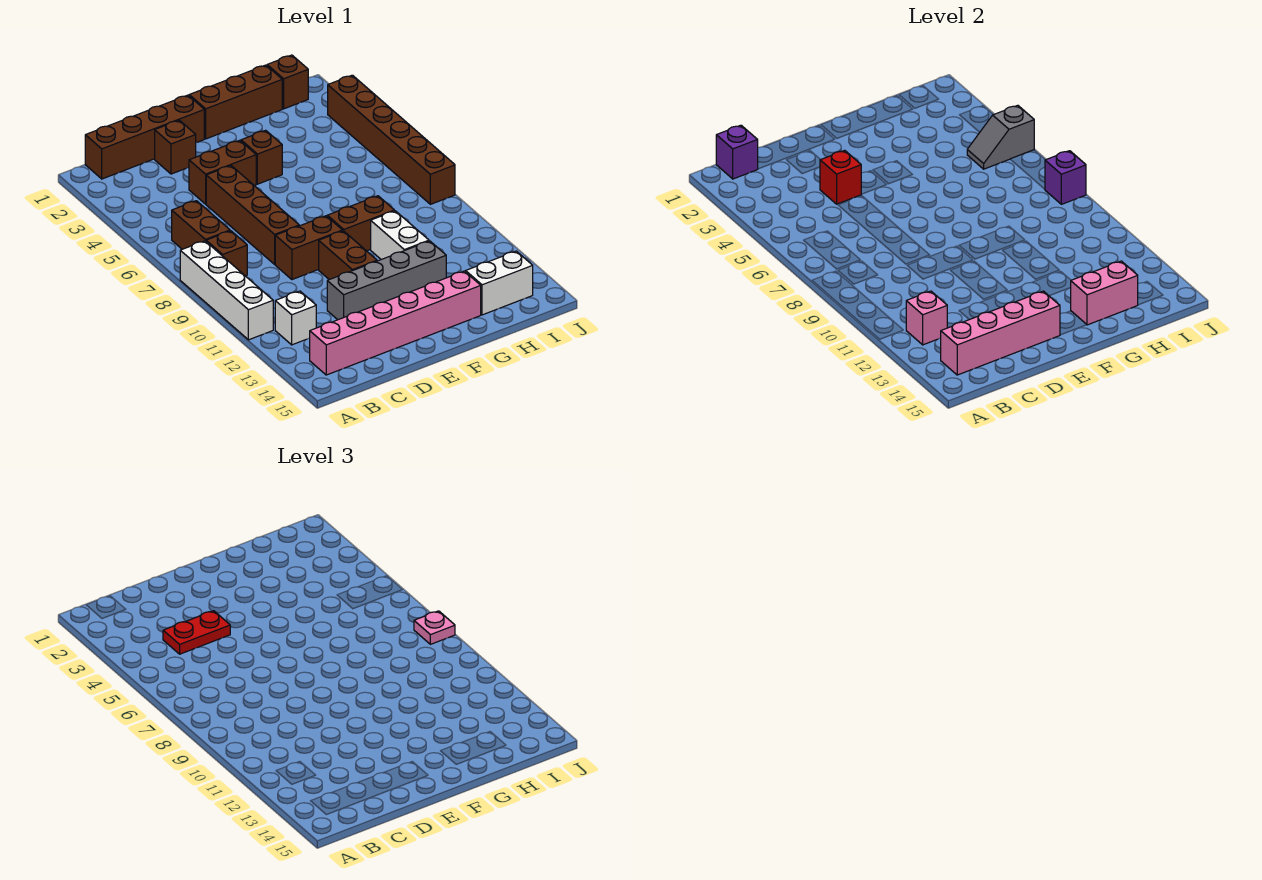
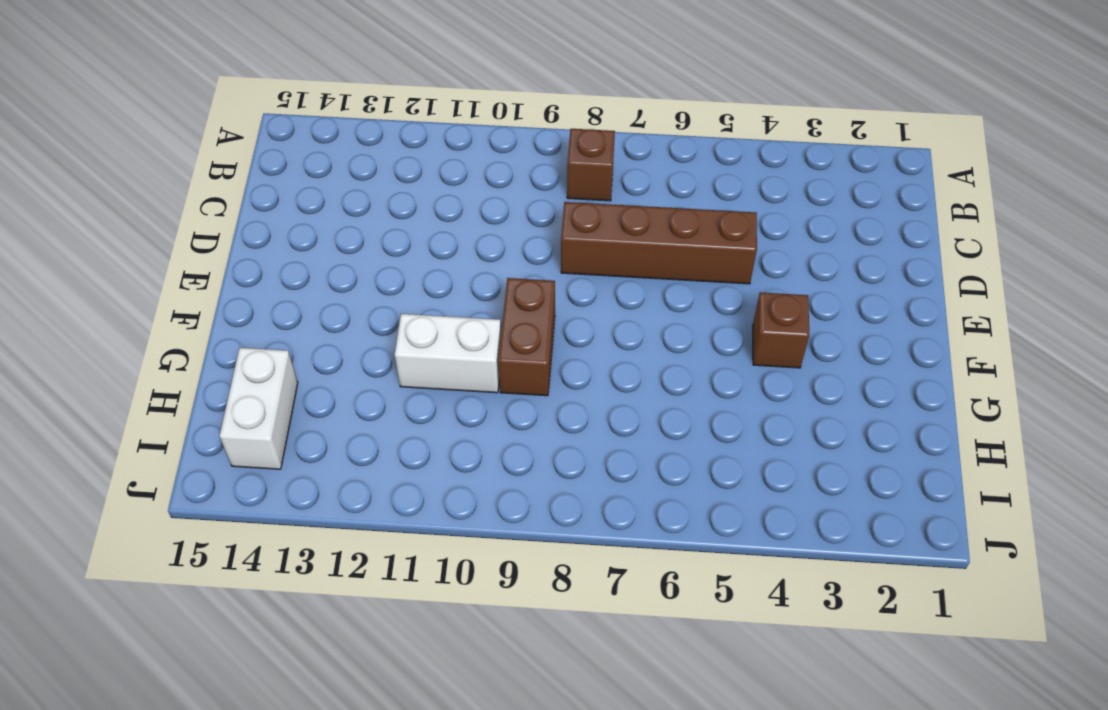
none -> white brick A8:A11 level 1
none -> brown brick B1:E1 level 1
none -> brown brick B6:B7 level 1

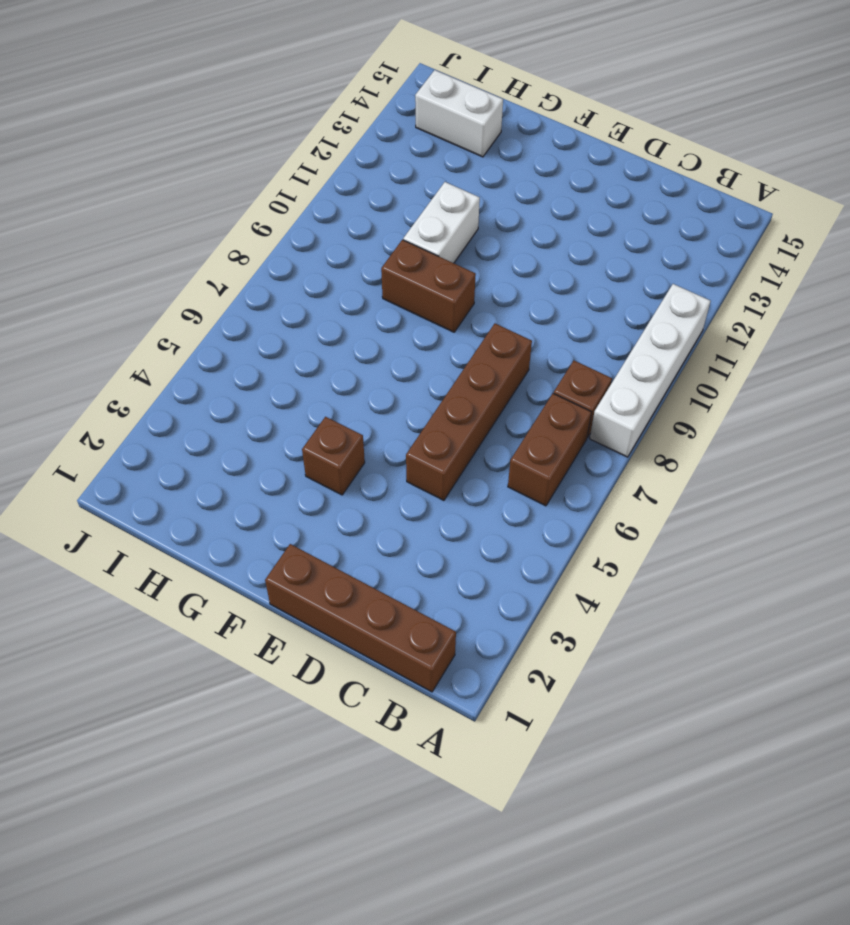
none -> white brick B12 level 1
none -> pink brick B14:G14 level 1
none -> brown brick D2 level 1

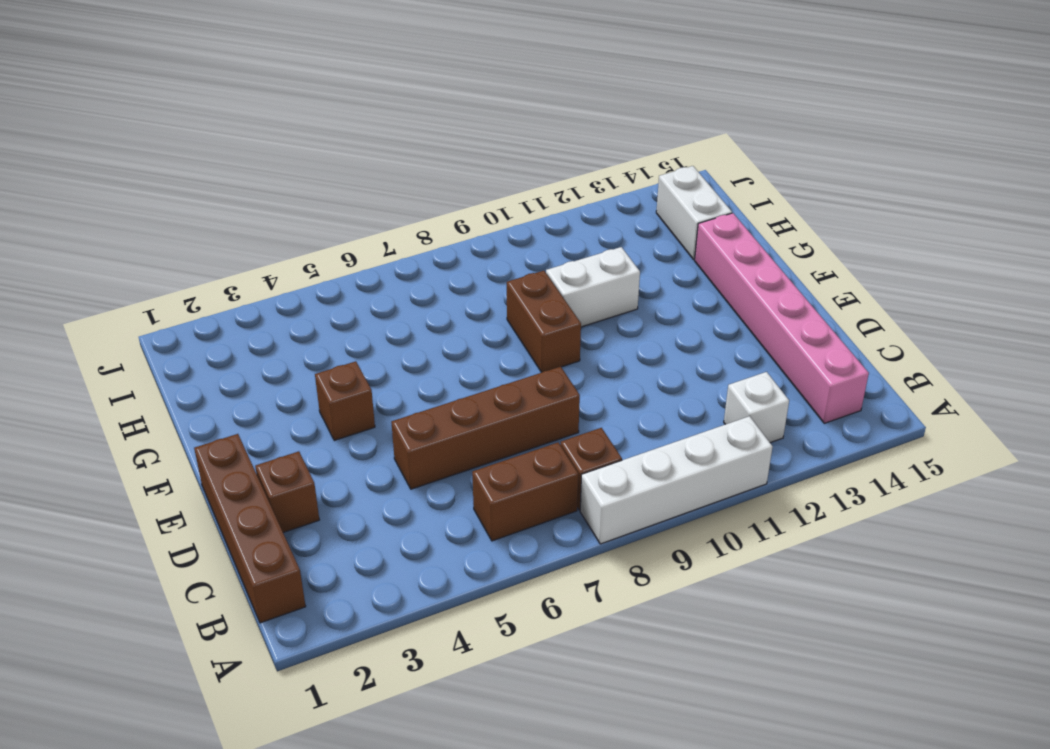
none -> brown brick D4:E4 level 1
none -> brown brick D9:E9 level 1
none -> grey brick D12:G12 level 1

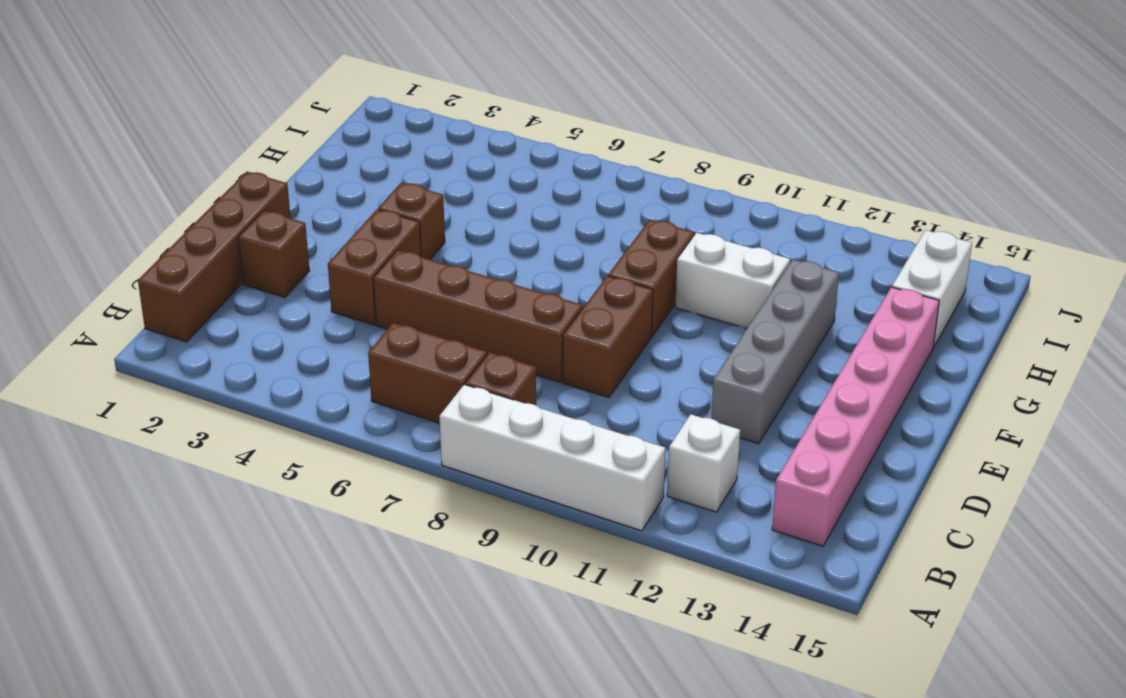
none -> brown brick E10:E11 level 1
none -> brown brick F1:H1 level 1
none -> brown brick I1 level 1

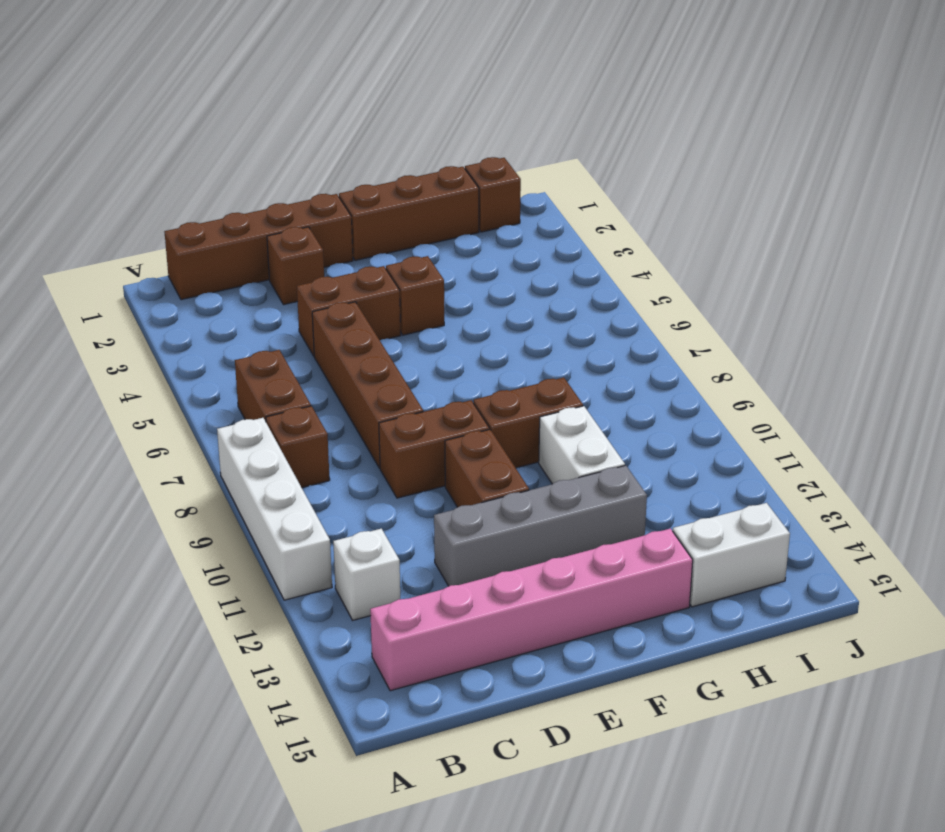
none -> brown brick J3:J8 level 1
none -> purple brick B1 level 2
none -> pink brick B12 level 2

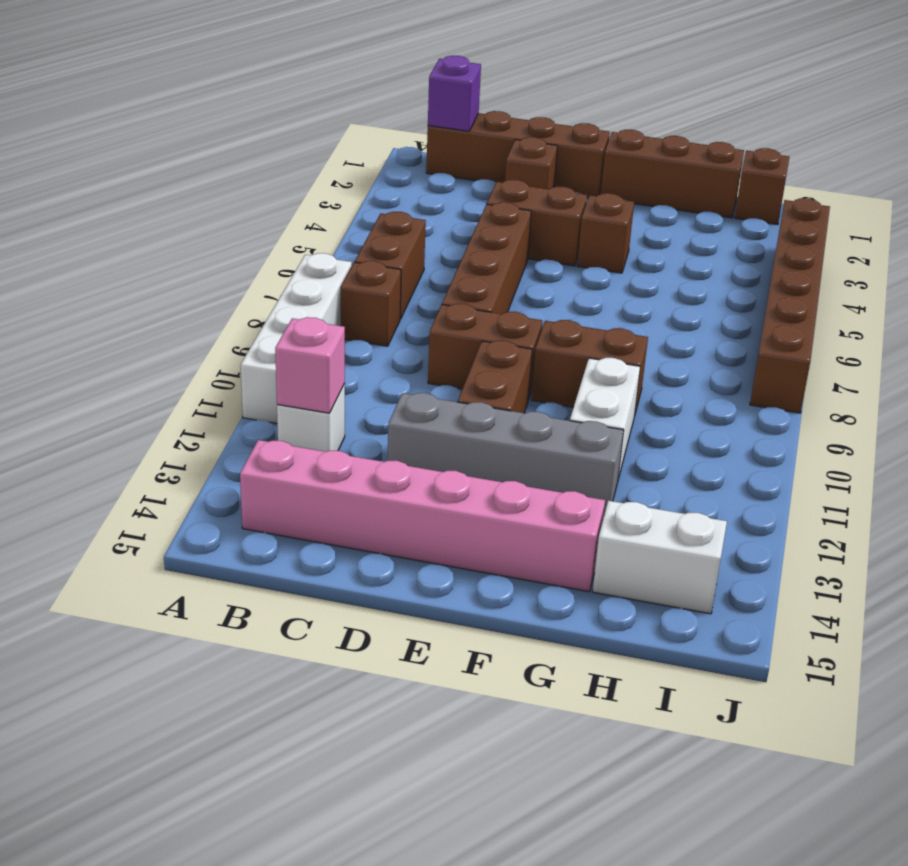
none -> pink brick B14:E14 level 2
none -> red brick D4 level 2
none -> pink brick G14:H14 level 2

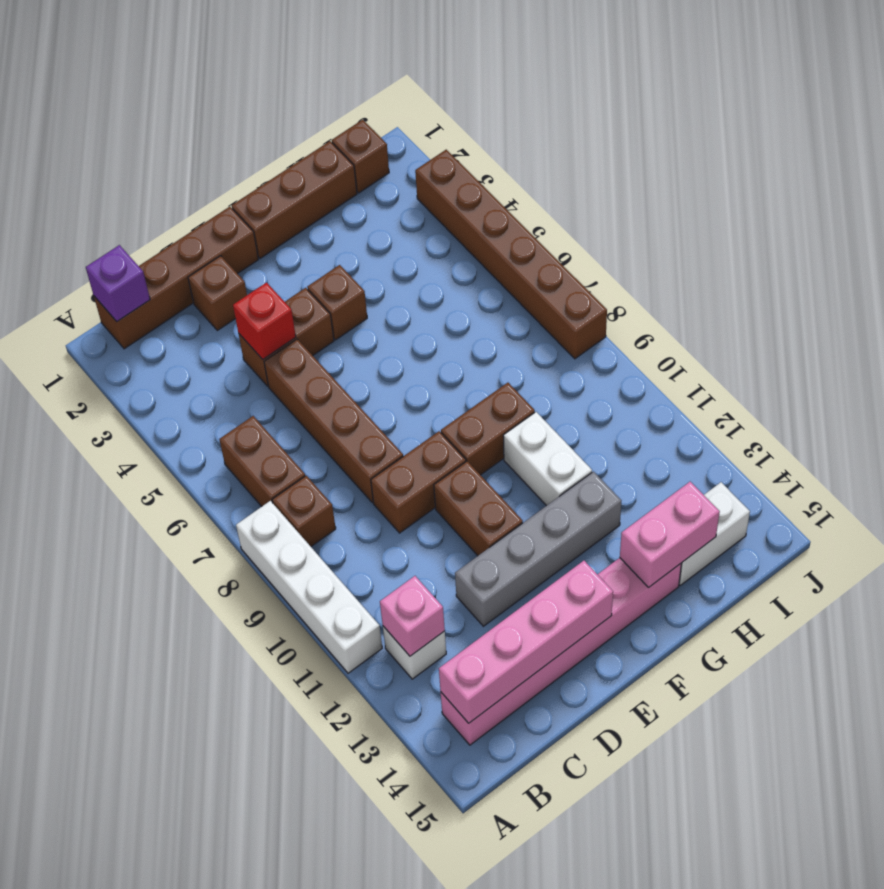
none -> grey slope I5:J5 level 2 top J
none -> purple brick J8 level 2
none -> red plate C4:D4 level 3

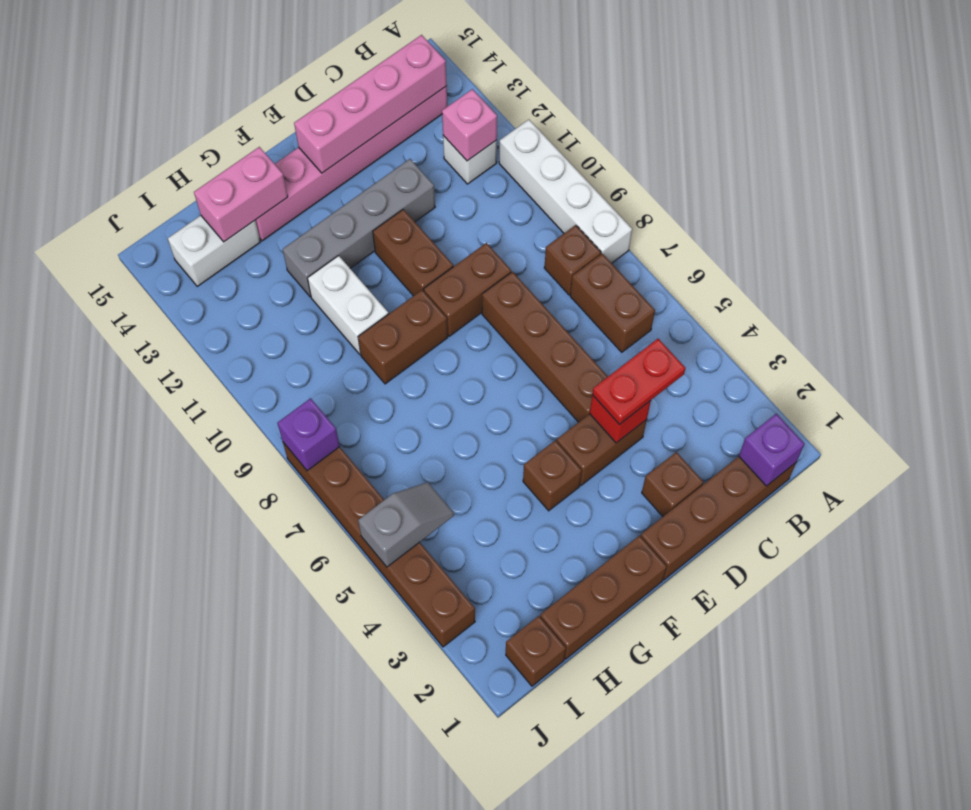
none -> pink plate J8 level 3

